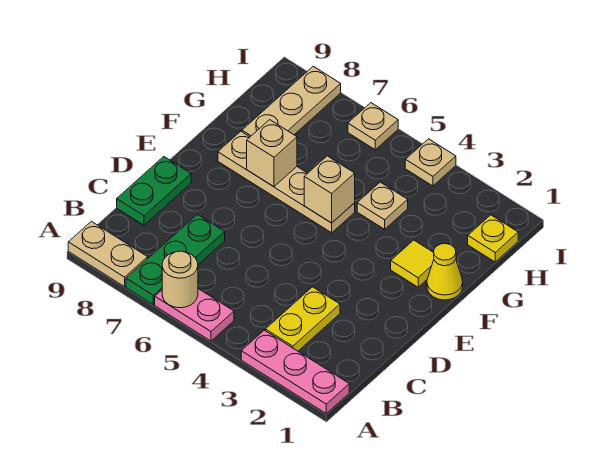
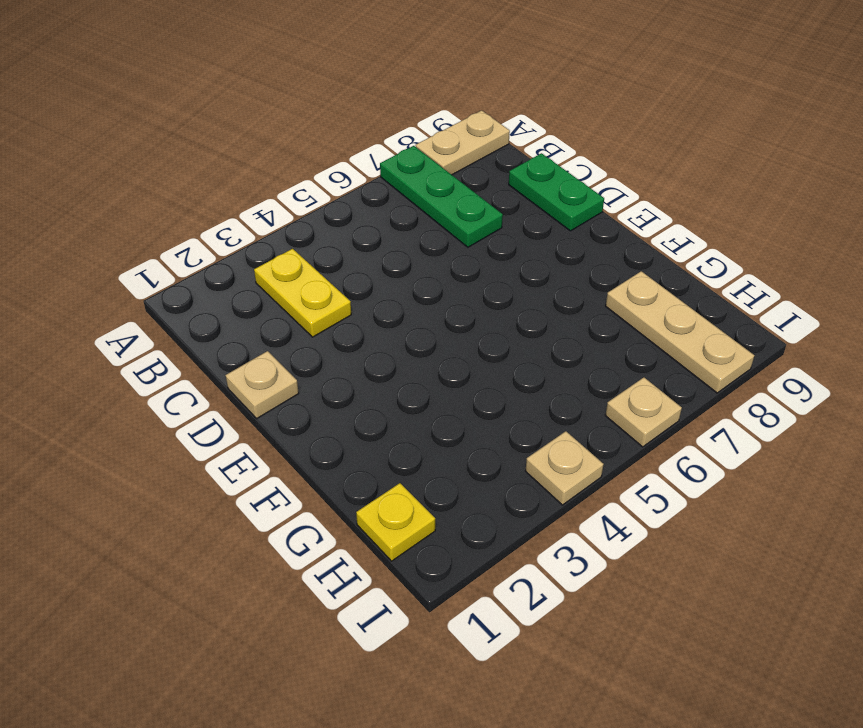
tan plate D1 level 1 -> tan plate G4 level 1
none -> pink plate A1:A3 level 1
none -> pink plate A5:A6 level 1
none -> yellow cone F1 level 1

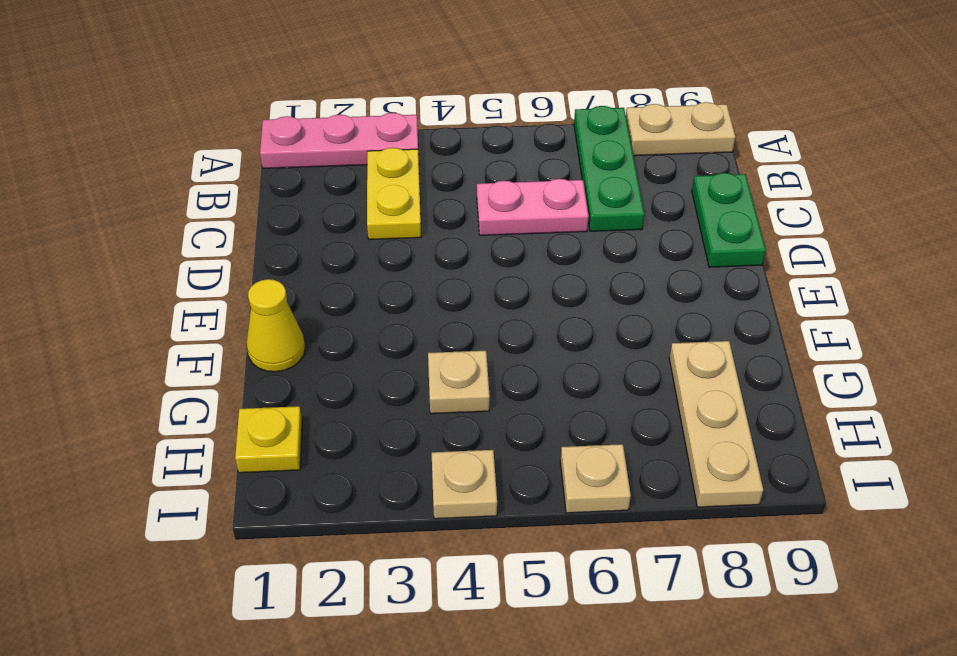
pink plate C5:C6 level 1 -> pink plate A5:A6 level 1
none -> yellow tile F2 level 1
none -> tan plate F5:F8 level 1
none -> tan round brick A6 level 2

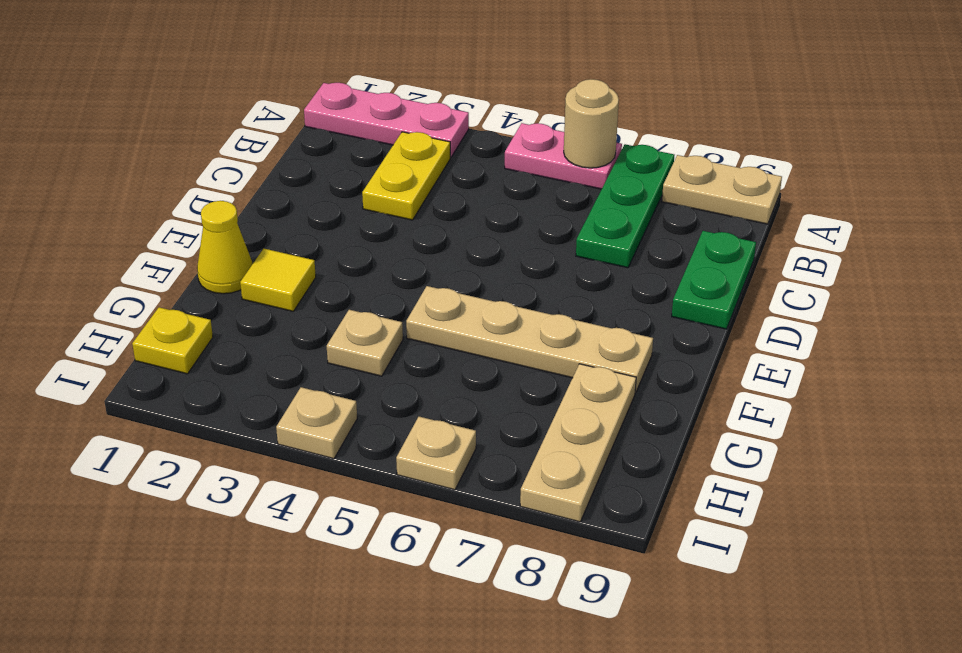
none -> tan brick F5 level 2
none -> tan brick F7 level 2

